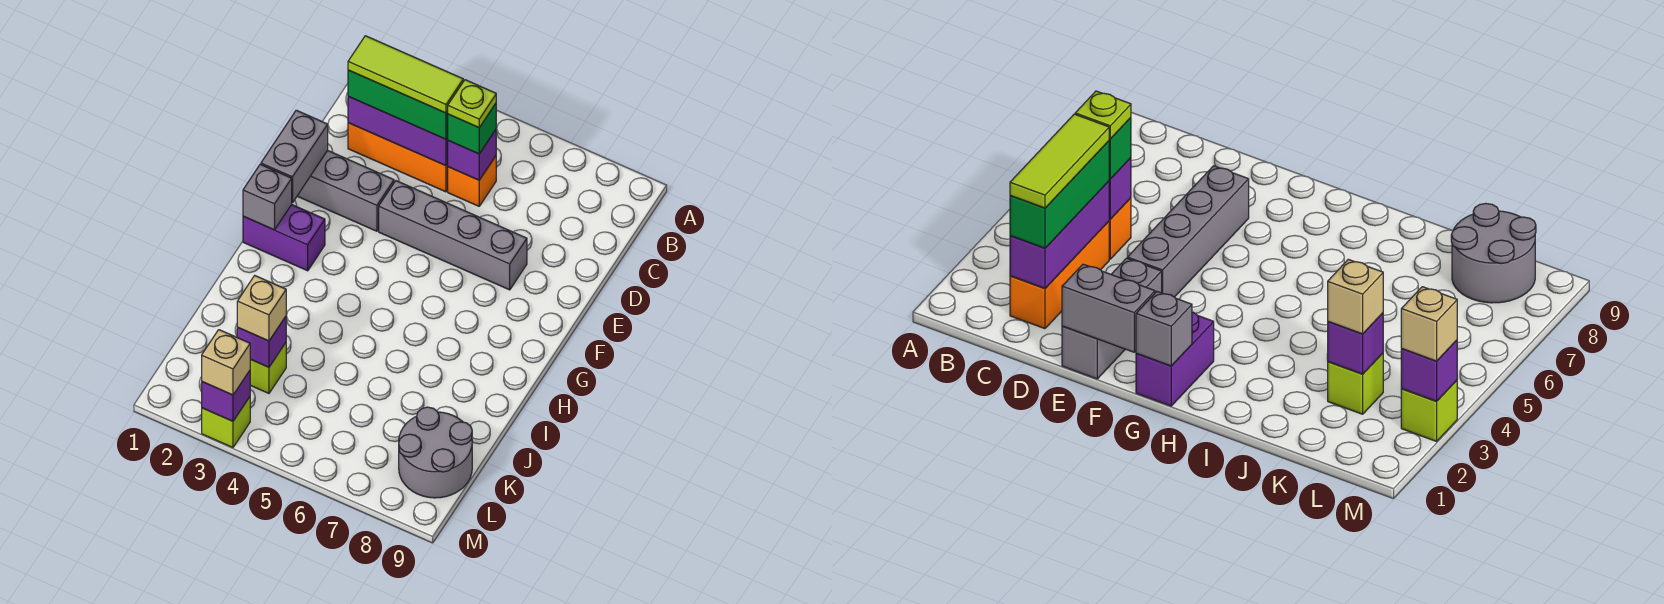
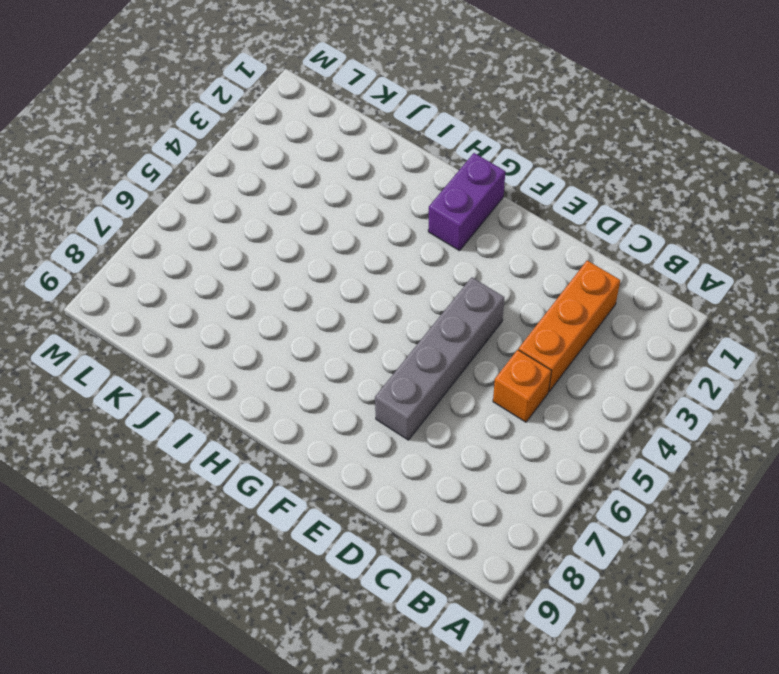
none -> grey brick E1:E3 level 1
none -> lime brick K3 level 1
none -> grey round brick K8:L9 level 1

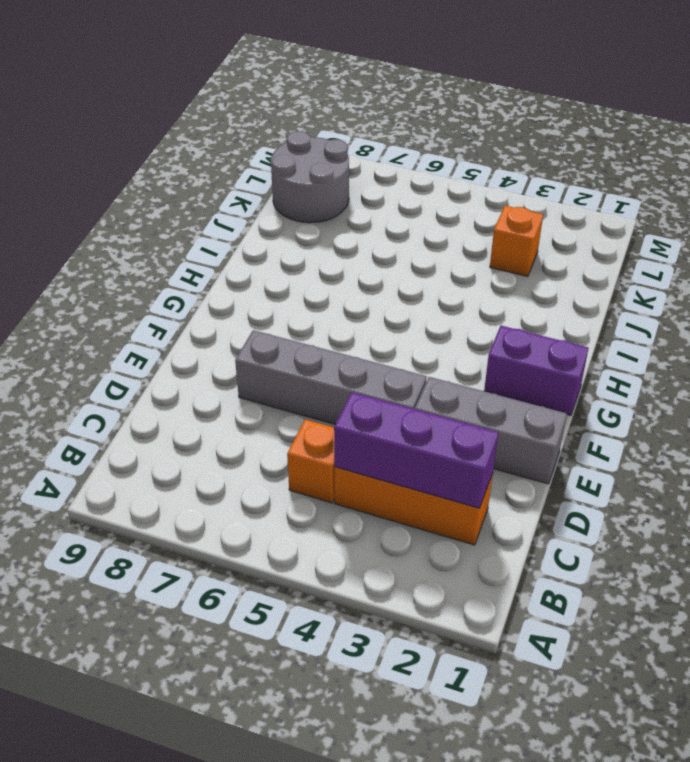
orange brick K3 level 1 -> lime brick K3 level 1
none -> lime brick M3 level 1
none -> purple brick C5 level 2
none -> grey brick E1:F1 level 2

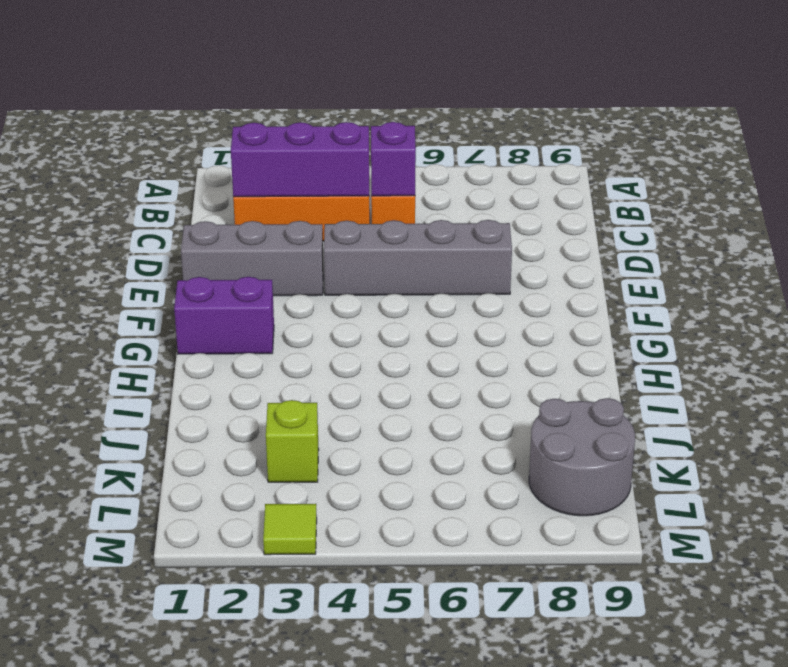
lime tile M3 level 1 -> lime brick M3 level 1
none -> grey brick E1:F1 level 2
none -> grey brick G1 level 2
none -> purple brick K3 level 2

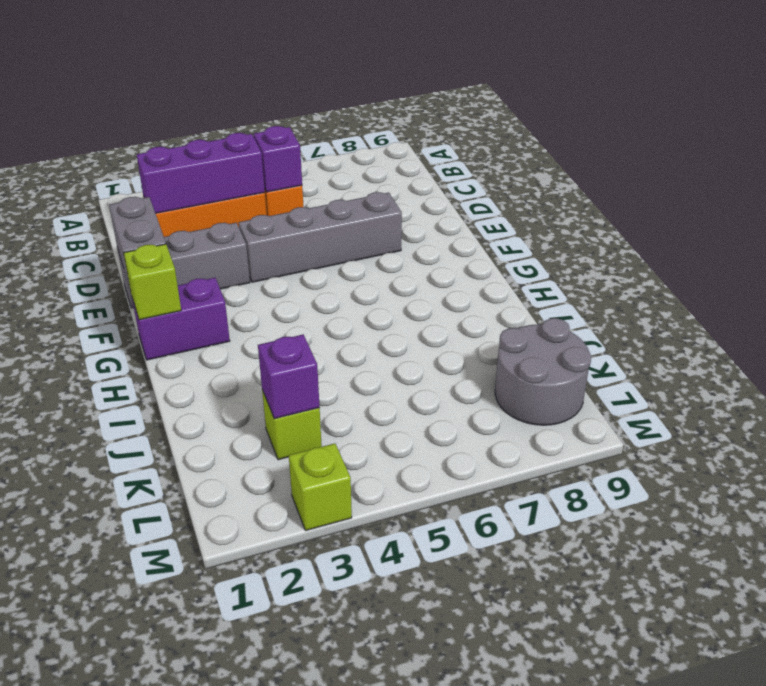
lime brick G1 level 2 -> grey brick G1 level 2
none -> purple brick M3 level 2
none -> green brick C2:C4 level 3
none -> green brick C5 level 3

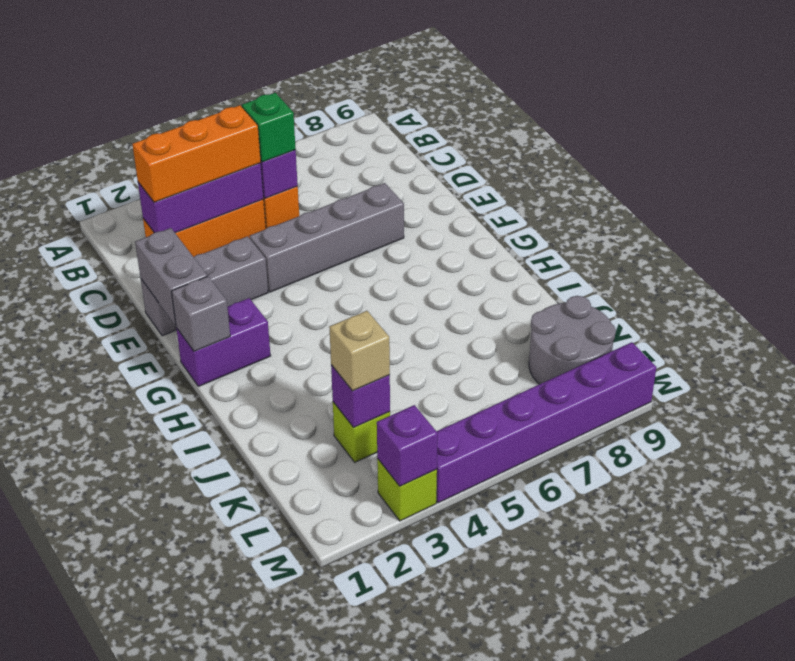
orange brick C2:C4 level 3 -> green brick C2:C4 level 3
purple brick M4:M9 level 1 -> none
none -> tan brick M3 level 3
none -> lime tile C2:C4 level 4
none -> lime plate C5 level 4

